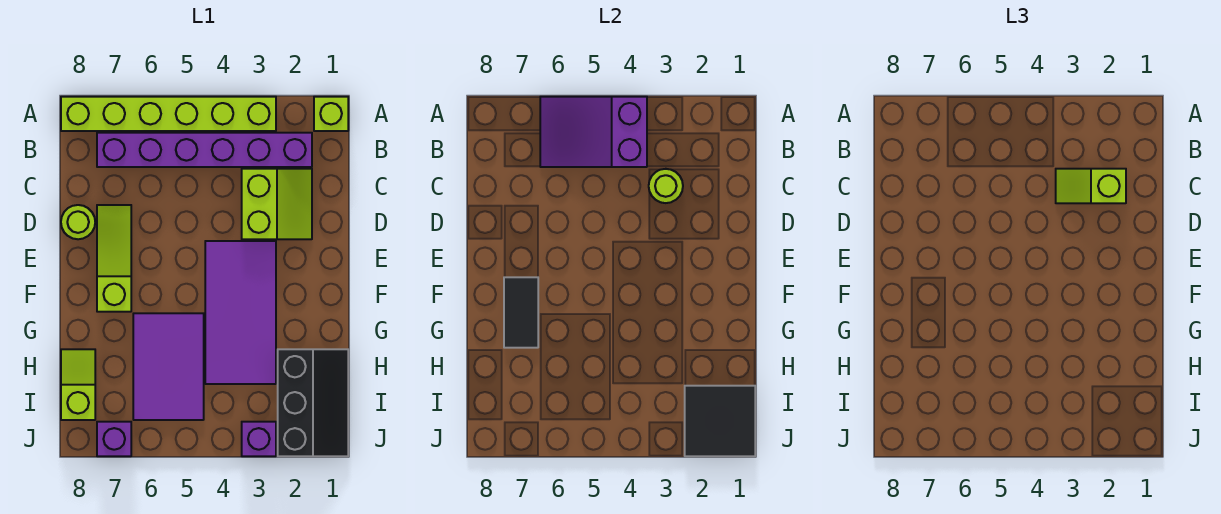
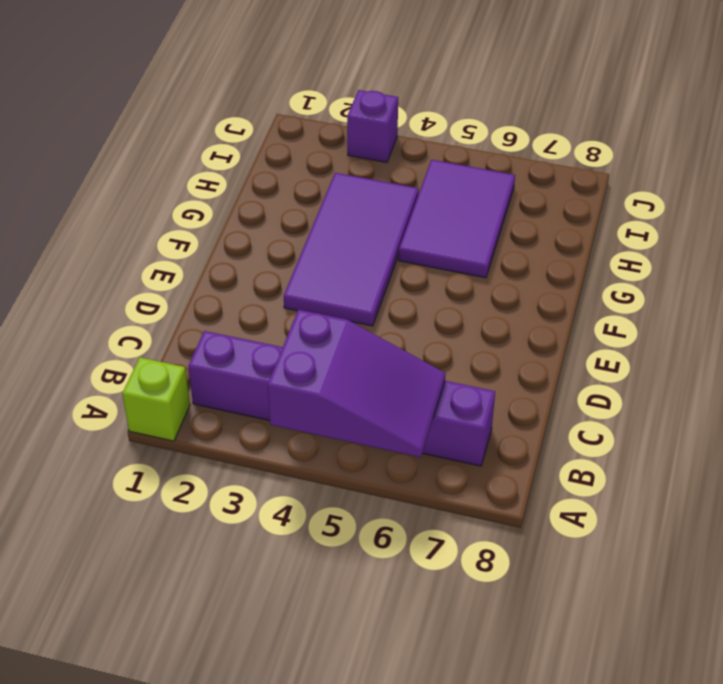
none -> lime brick A3:A8 level 1
none -> lime slope C2:D3 level 1 top 3
none -> lime slope D7:F7 level 1 top F

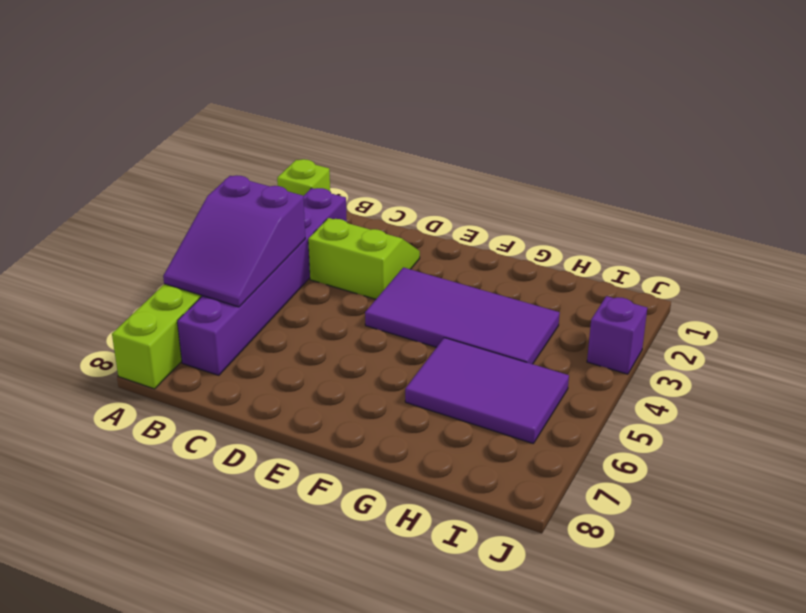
none -> lime slope D7:F7 level 1 top F
none -> lime round brick D8 level 1
none -> black slope H1:J2 level 1 top 2

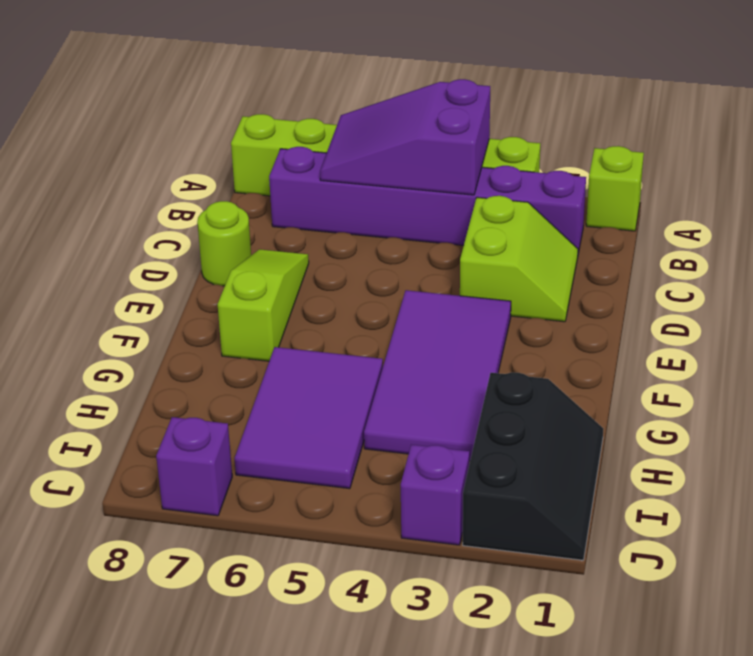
none -> lime slope H8:I8 level 1 top I
none -> lime round brick C3 level 2
none -> black tile F7:G7 level 2

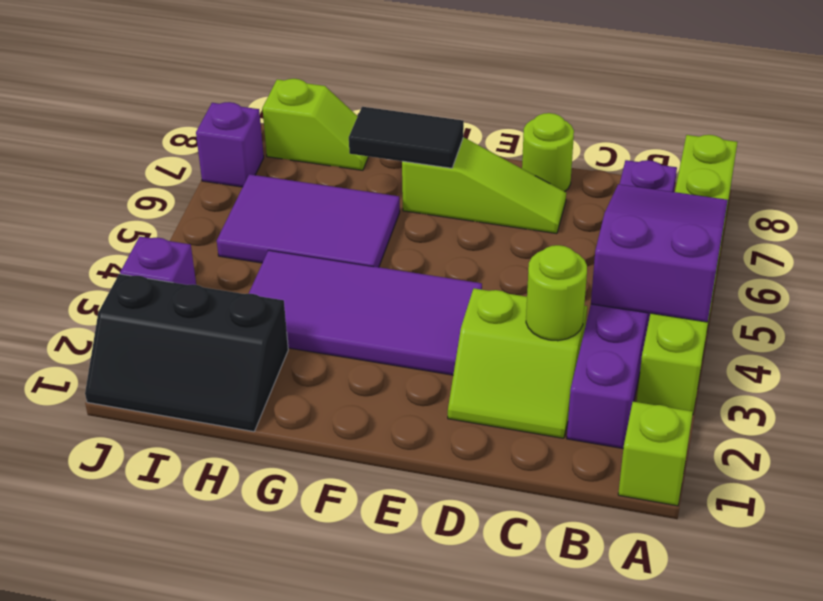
none -> black tile I1:J2 level 2
none -> lime slope C2:C3 level 3 top 2

